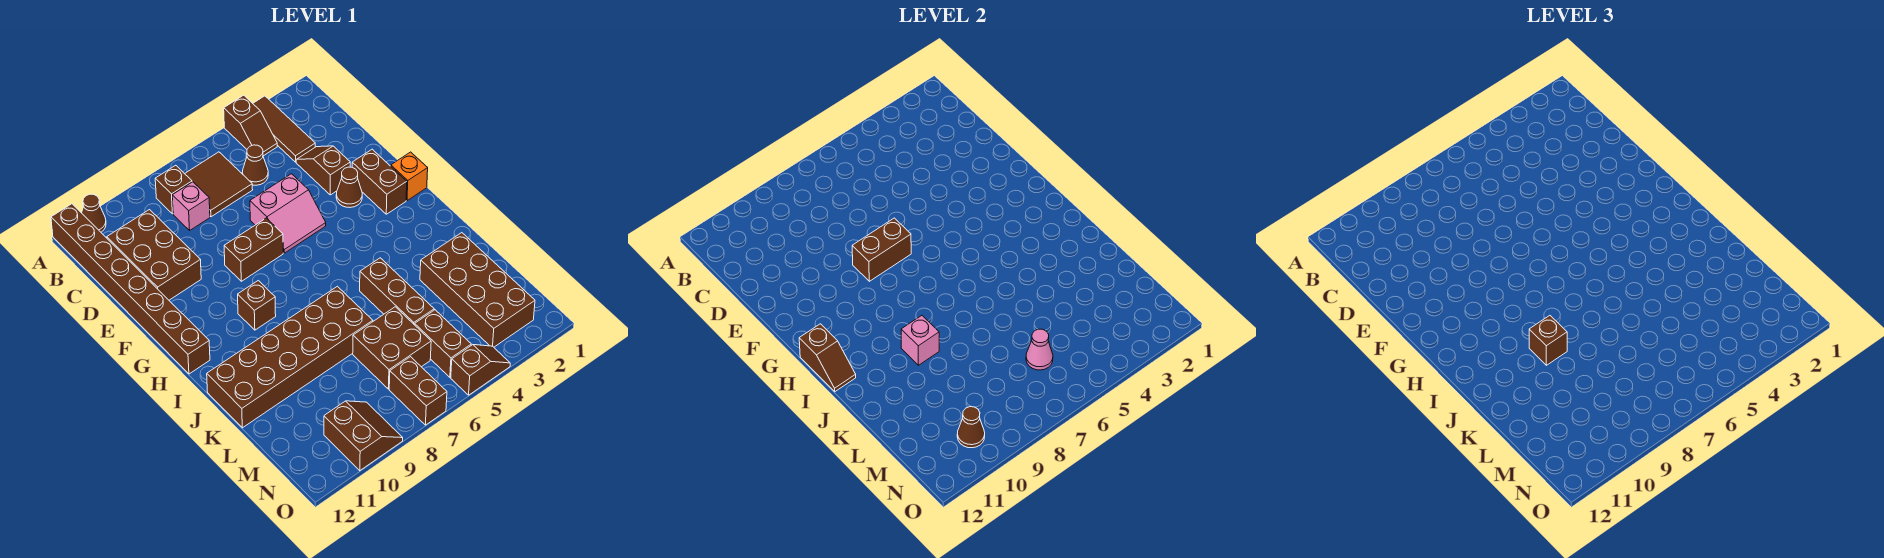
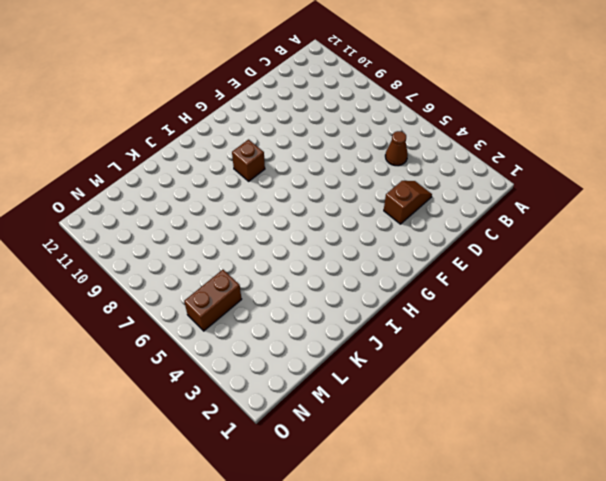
none -> brown tile A3:C3 level 1
none -> brown slope A4:B4 level 1 top A
none -> brown cone A11 level 1
none -> brown brick A12:H12 level 1

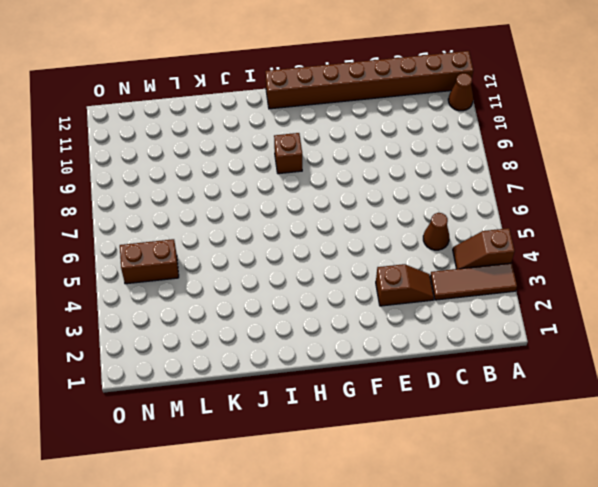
none -> brown tile B6:C7 level 1
none -> brown brick B8 level 1
none -> pink brick C8 level 1
none -> brown brick C10:E11 level 1

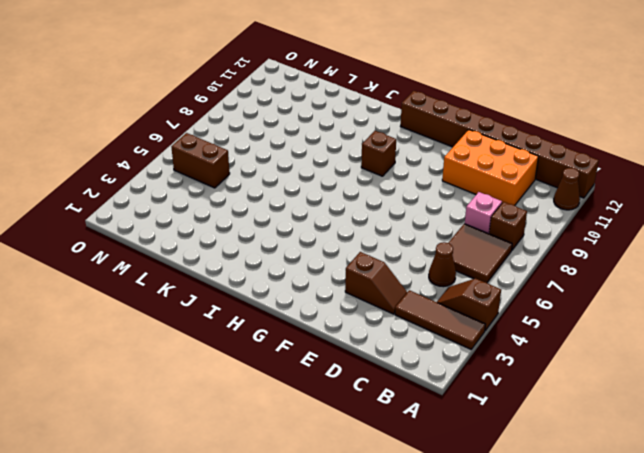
orange brick C10:E11 level 1 -> brown brick C10:E11 level 1
none -> pink slope E5:F6 level 1 top E
none -> brown brick F2:G2 level 1
none -> brown cone F3 level 1
none -> brown brick F7:F8 level 1

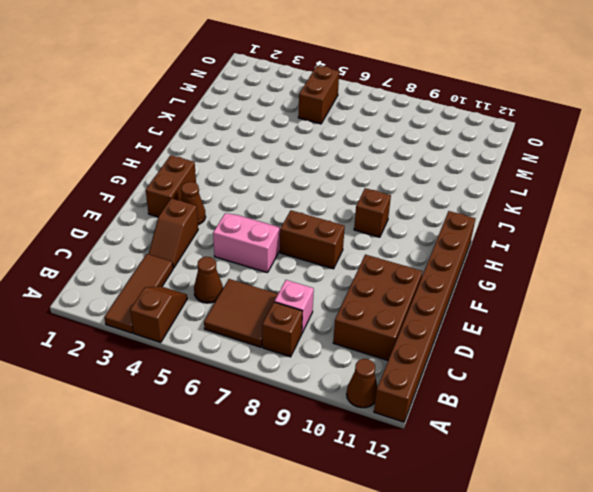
none -> orange brick G1 level 1
none -> brown brick J5:L5 level 1
none -> brown brick J7:K12 level 1
none -> brown brick K2:N3 level 1

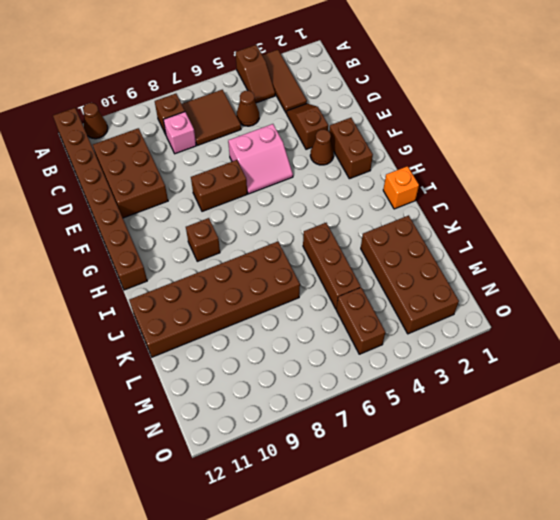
orange brick I1 level 1 -> orange brick G1 level 1
none -> brown brick L6:M7 level 1
none -> brown brick N7:O7 level 1
none -> brown slope N9:O10 level 1 top 10
none -> brown slope O4:O5 level 1 top 5

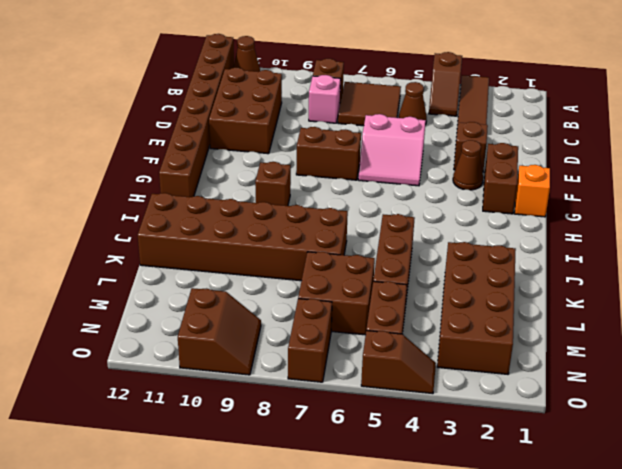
none -> brown brick F7:F8 level 2
none -> brown slope H12:I12 level 2 top H
none -> pink brick J9 level 2
none -> pink cone M6 level 2

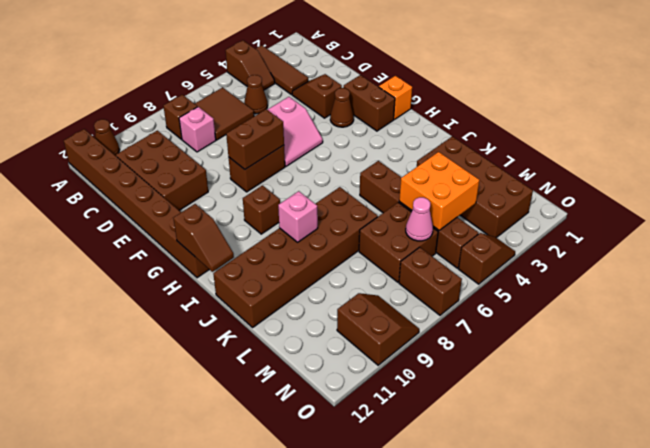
orange brick L4:M5 level 2 -> none
none -> brown cone N10 level 2
none -> brown brick J9 level 3

